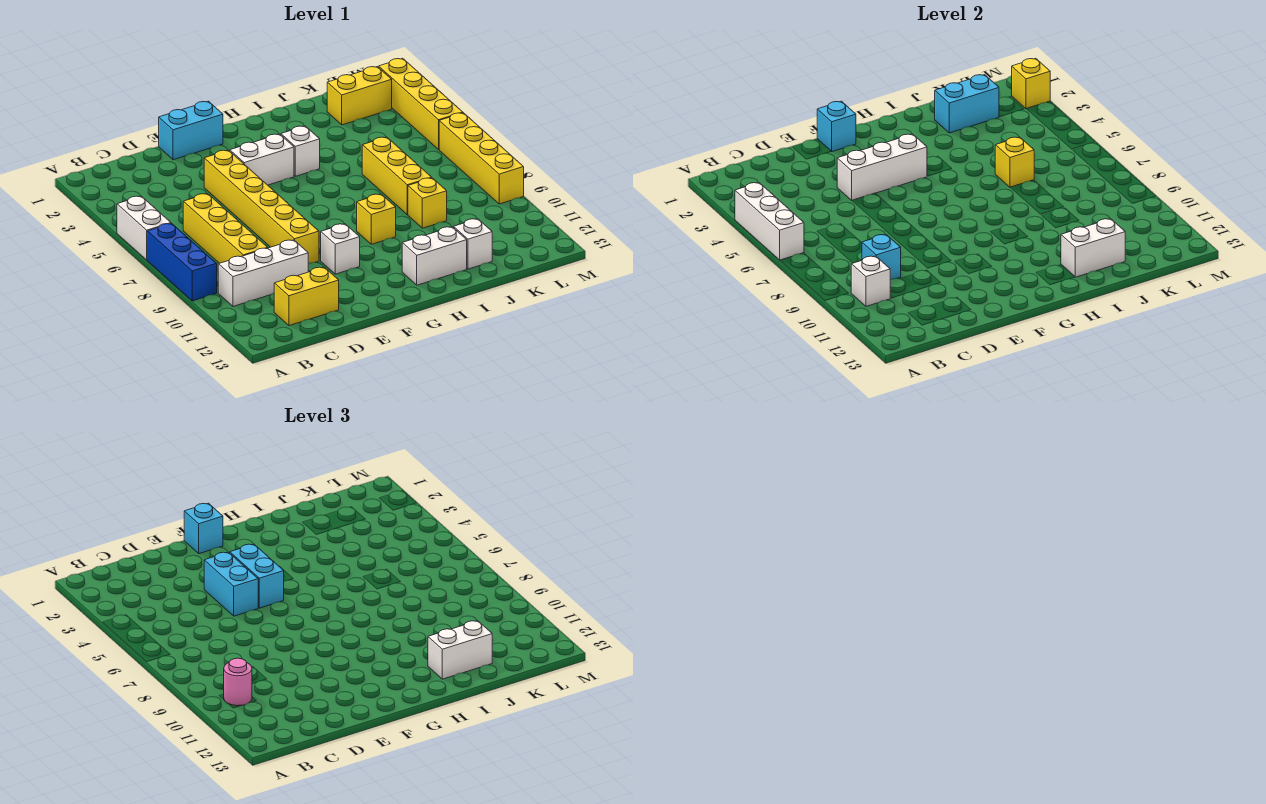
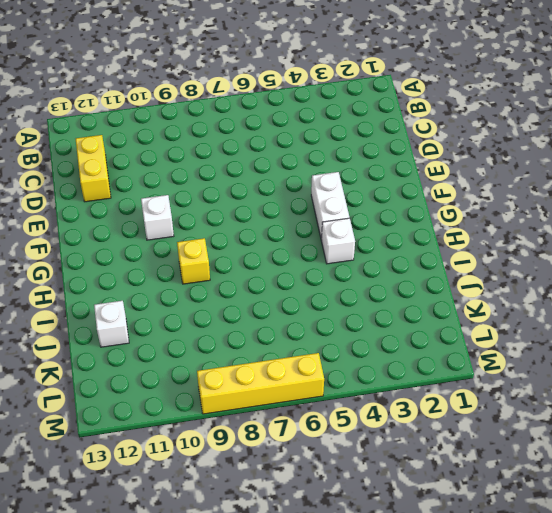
none -> white brick A5:A6 level 1
none -> blue brick A7:A9 level 1
none -> white brick B10:D10 level 1
none -> yellow brick C6:C9 level 1

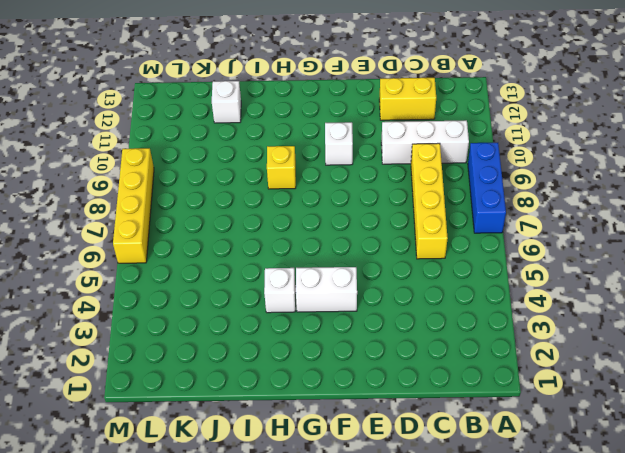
none -> white brick A5:A6 level 1
none -> cyan brick E1:F1 level 1
none -> yellow brick E4:E9 level 1
none -> white brick H12:I12 level 1

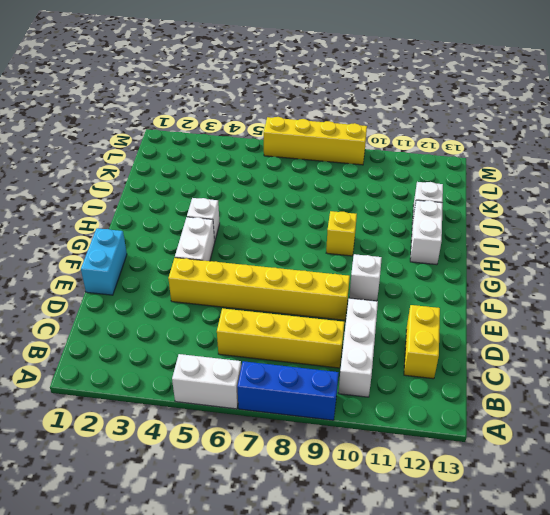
none -> yellow brick J6:J8 level 1
none -> yellow brick J9 level 1
none -> yellow brick K2:L2 level 1
none -> yellow brick M2:M5 level 1

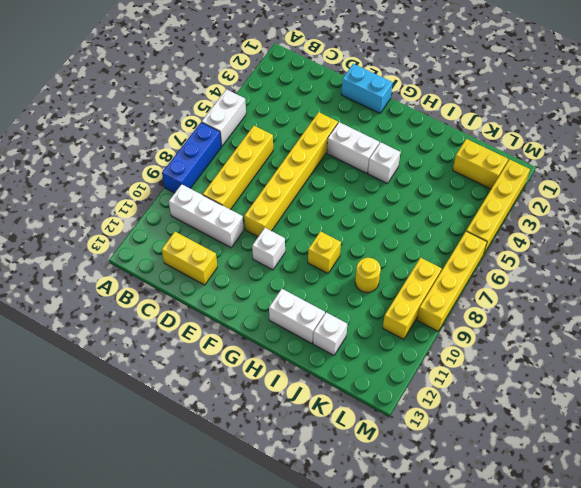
yellow round brick J9 level 1 -> yellow brick J9 level 1
yellow brick L8:L10 level 1 -> yellow brick J6:J8 level 1
none -> white brick A4:A6 level 2
none -> white brick B10 level 2
none -> cyan brick C9 level 2
none -> white brick E4:G4 level 2

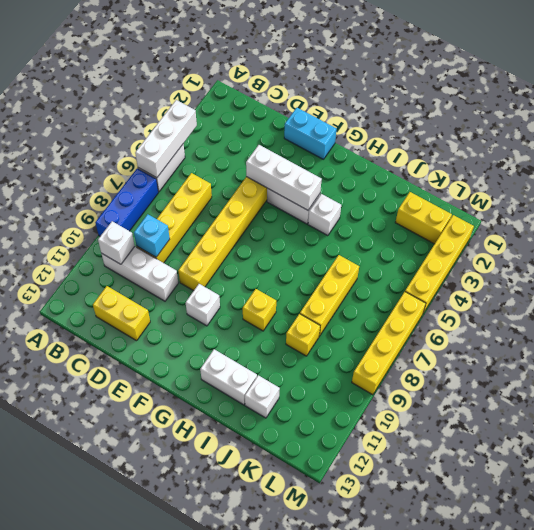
none -> cyan brick F1 level 2
none -> white brick I12:J12 level 2
none -> cyan brick J2:K2 level 2
none -> yellow brick J6 level 2

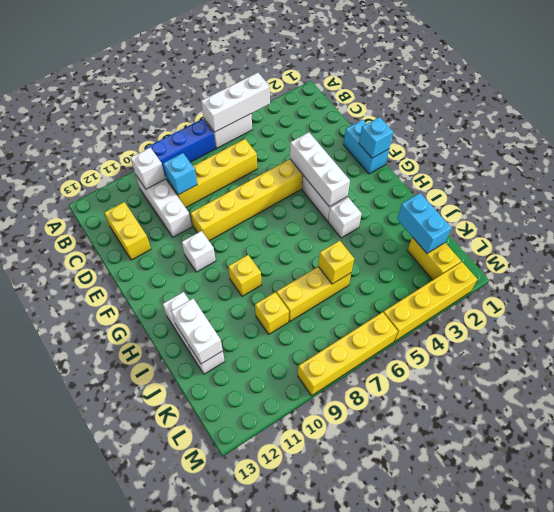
none -> yellow brick M2 level 2
none -> pink round brick B10 level 3
none -> cyan brick E4:E5 level 3
none -> cyan brick F1 level 3

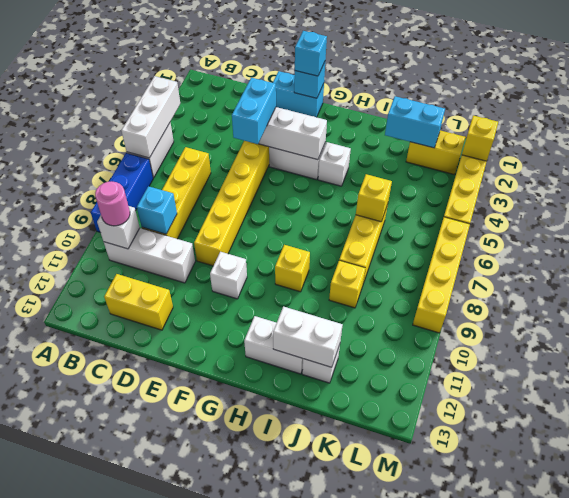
none -> cyan brick F4:F5 level 3
none -> white brick I12:J12 level 3

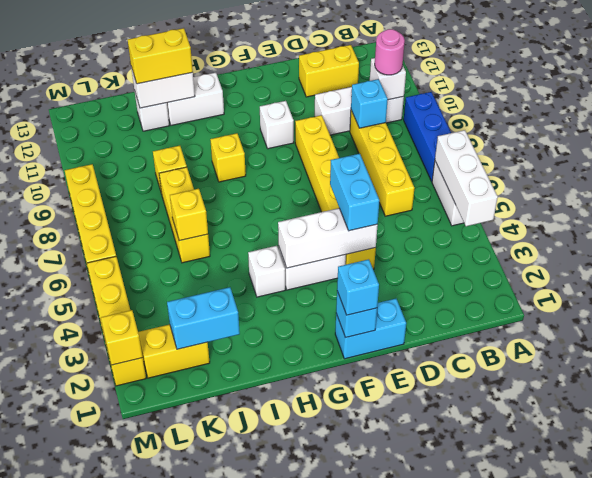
yellow brick I12:J12 level 3 -> white brick I12:J12 level 3
none -> cyan brick F4:F5 level 3

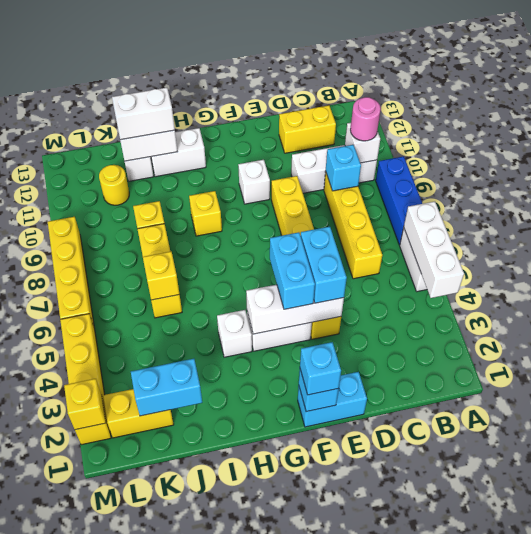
yellow round brick K11 level 1 -> none

